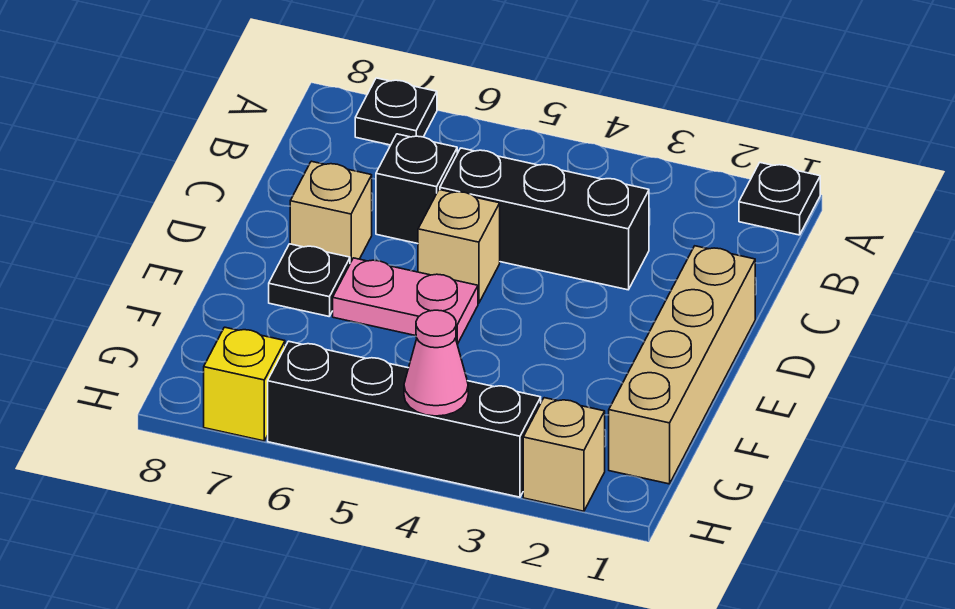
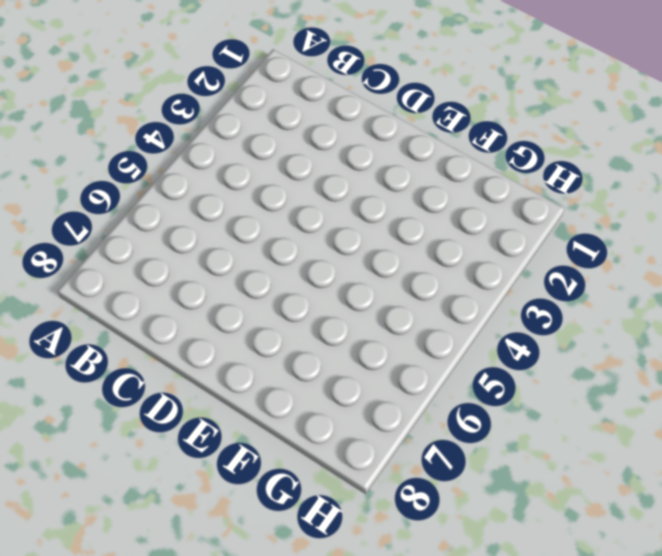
none -> black plate A1 level 1
none -> black plate A7 level 1
none -> black brick C3:C5 level 1

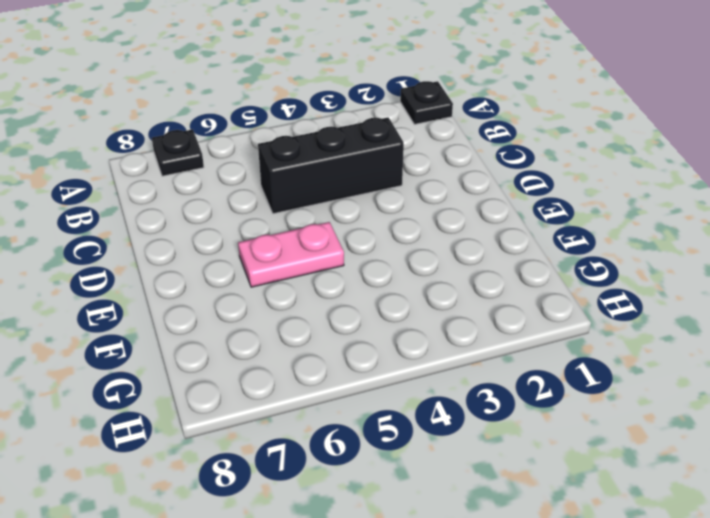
none -> black brick C6 level 1
none -> tan brick D1:G1 level 1
none -> tan brick D5 level 1

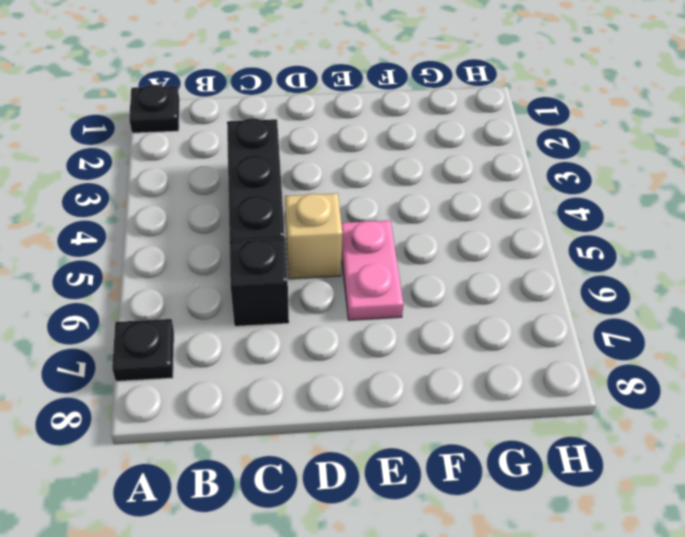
none -> tan brick D1:G1 level 1
none -> tan brick D7 level 1
none -> black plate E7 level 1

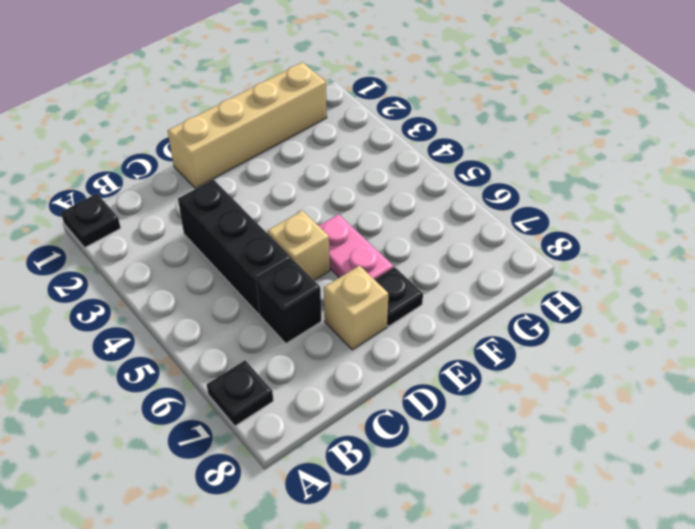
none -> tan brick H2 level 1
none -> black brick H3:H6 level 1
none -> yellow brick H7 level 1

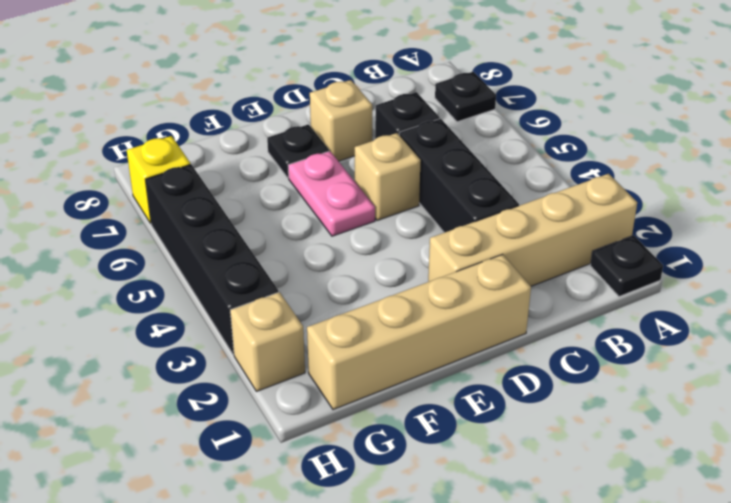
tan brick A2:D2 level 1 -> none
none -> pink cone H4 level 2

